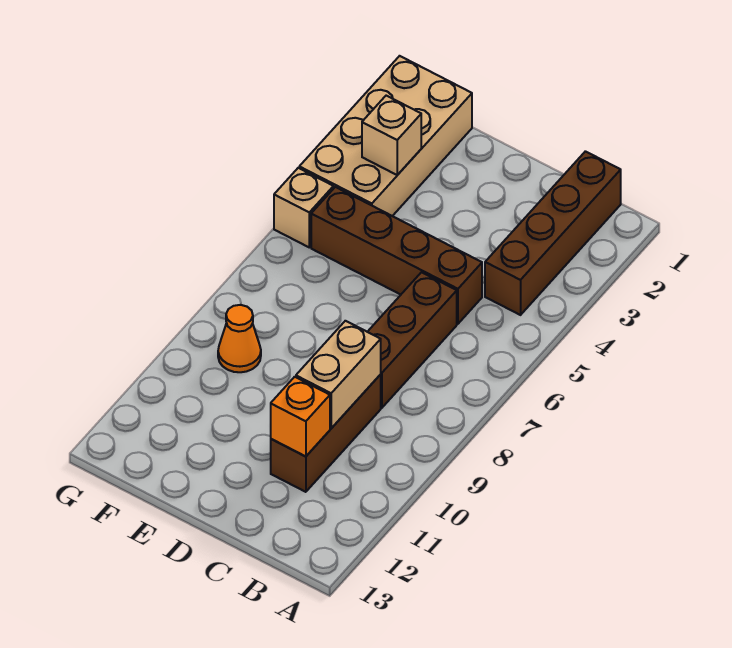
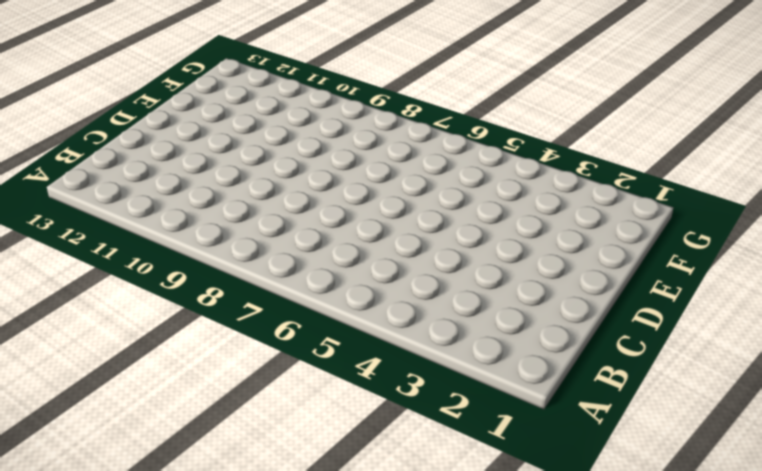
none -> brown brick B1:B4 level 1
none -> brown brick C5:F5 level 1

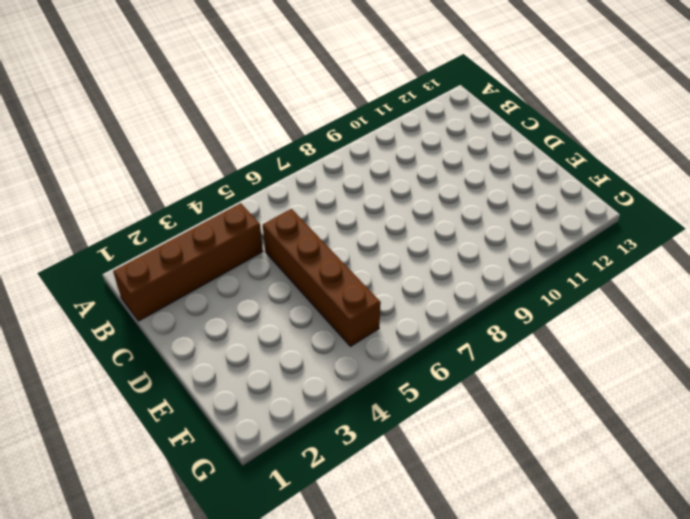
none -> brown brick C6:C8 level 1
none -> brown brick C9:C11 level 1

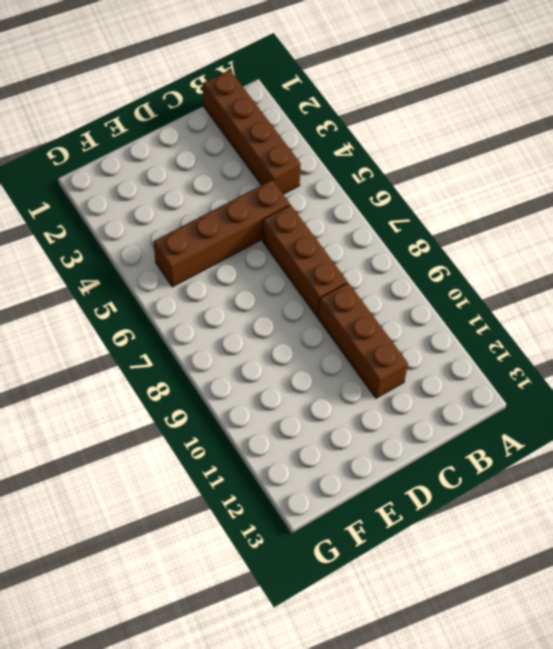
none -> tan brick F1:G4 level 1
none -> orange cone F9 level 1

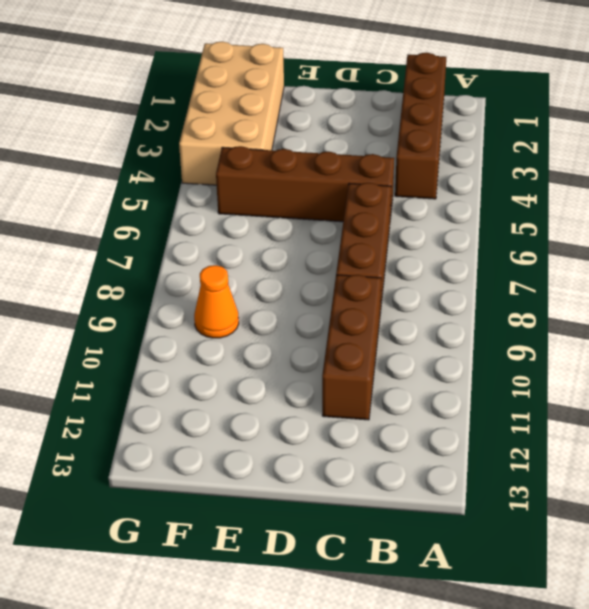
none -> tan brick G5 level 1
none -> tan brick C9:C10 level 2

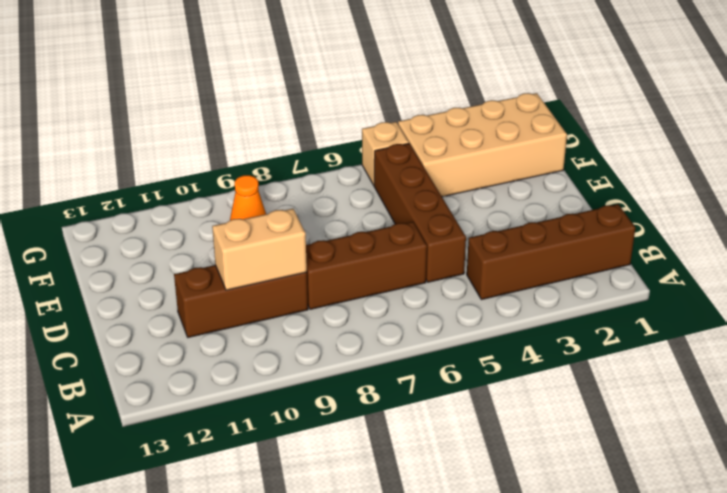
none -> orange brick C11 level 2
none -> tan brick F3 level 2

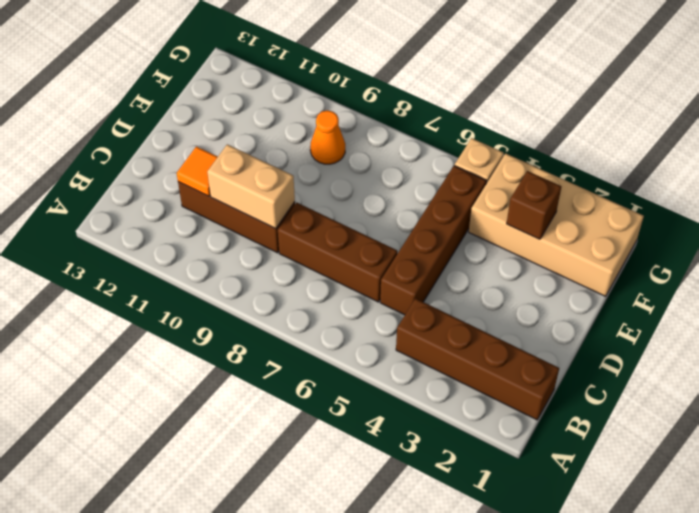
orange tile C11 level 2 -> orange brick C11 level 2
brown brick F3 level 2 -> tan brick F3 level 2

